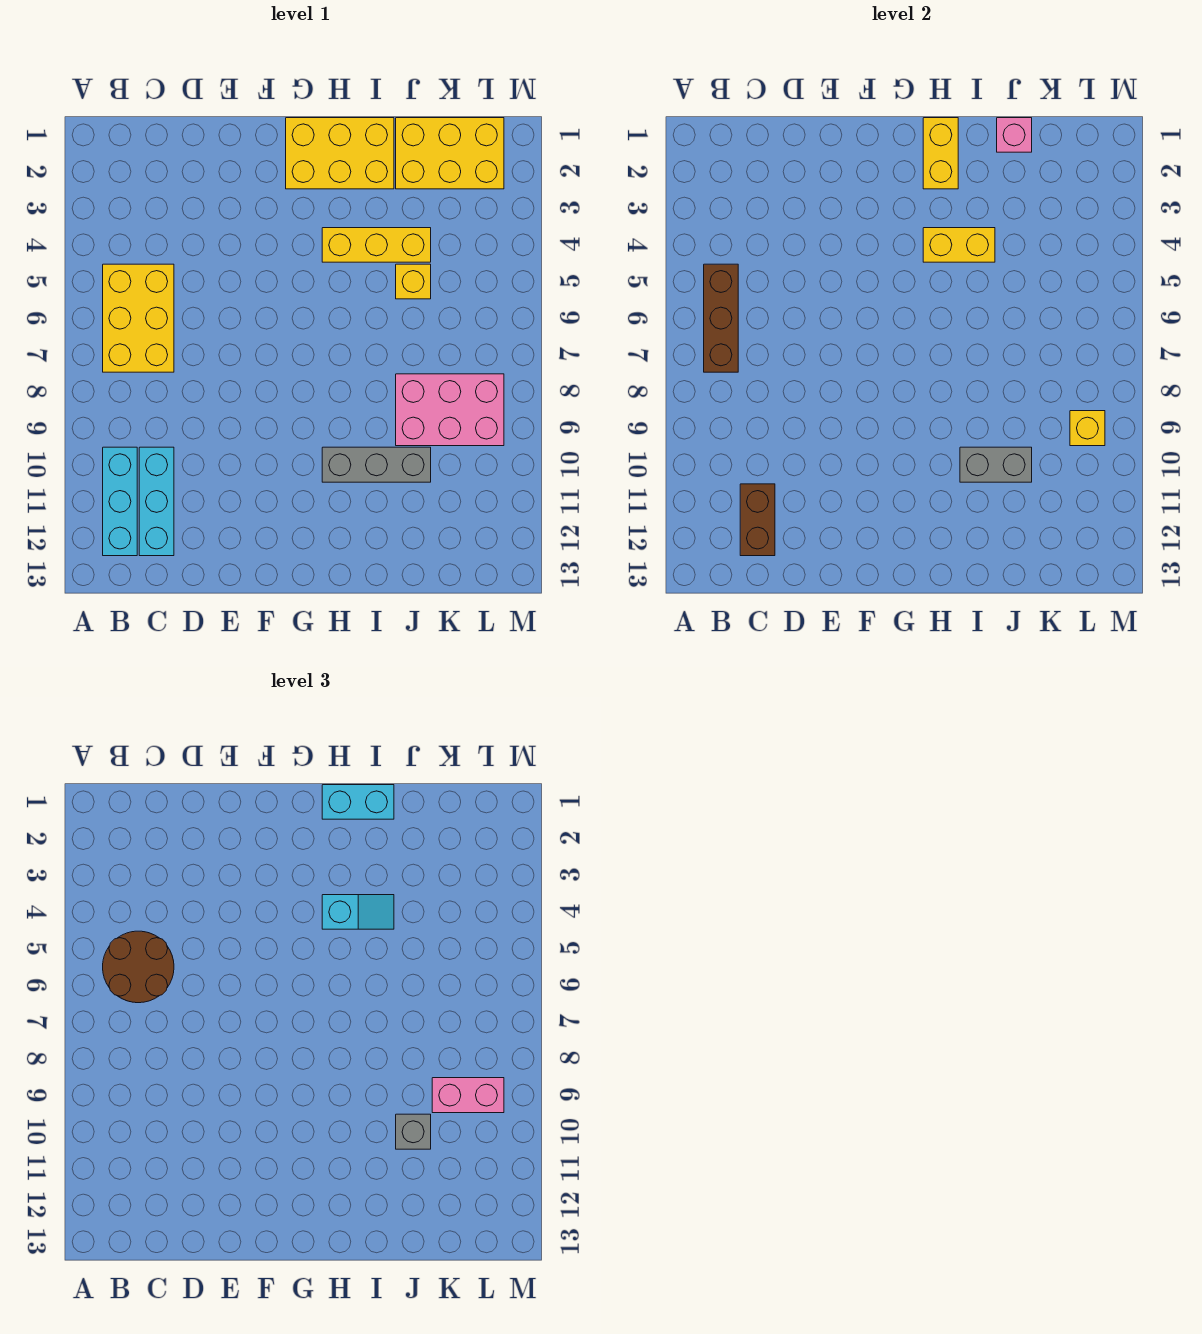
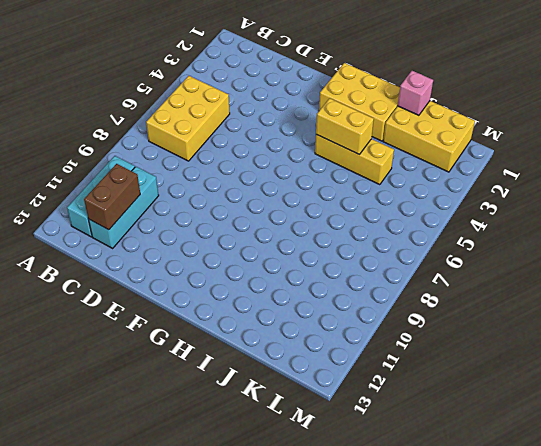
none -> grey brick H10:J10 level 1
none -> yellow brick J5 level 1
none -> pink brick J8:L9 level 1

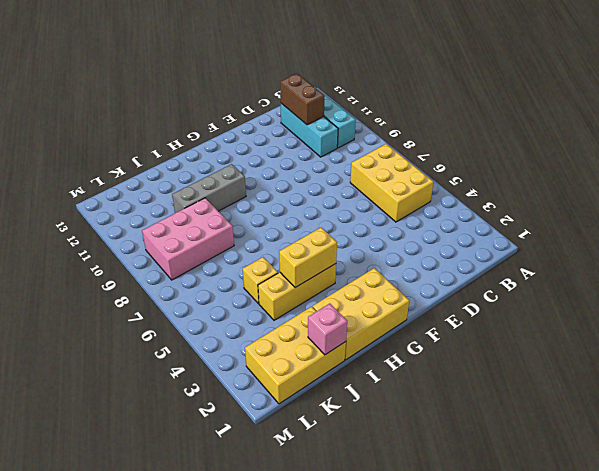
none -> brown brick B5:B7 level 2
none -> yellow brick H1:H2 level 2
none -> grey brick I10:J10 level 2

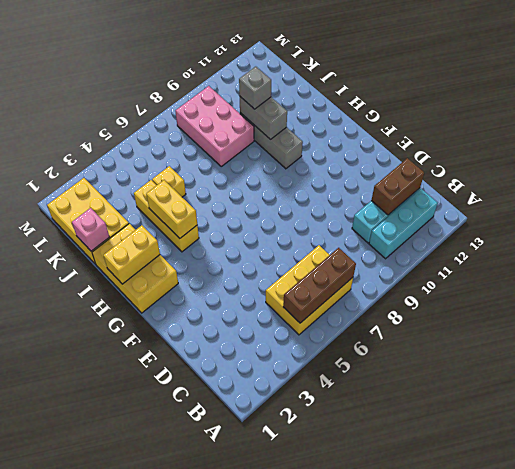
none -> yellow brick L9 level 2
none -> brown round brick B5:C6 level 3
none -> cyan brick H1:I1 level 3

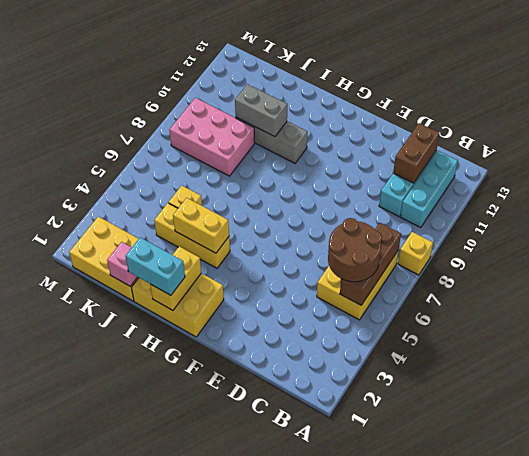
yellow brick A8 level 1 -> yellow brick L9 level 2
none -> cyan slope H4:I4 level 3 top H
none -> grey brick J10 level 3
none -> pink brick K9:L9 level 3

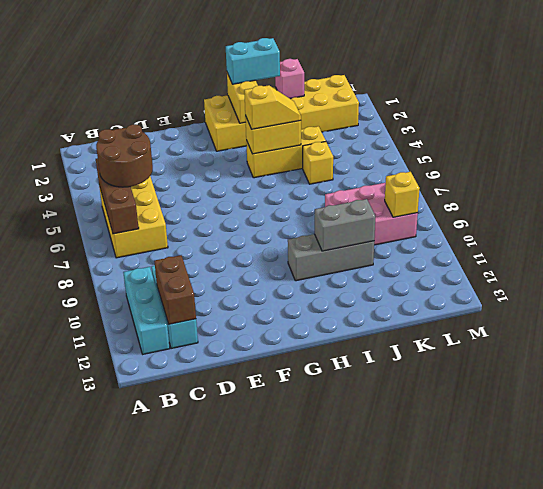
yellow slope H4:I4 level 3 top H -> cyan slope H4:I4 level 3 top H
none -> grey brick J10 level 3
none -> pink brick K9:L9 level 3

